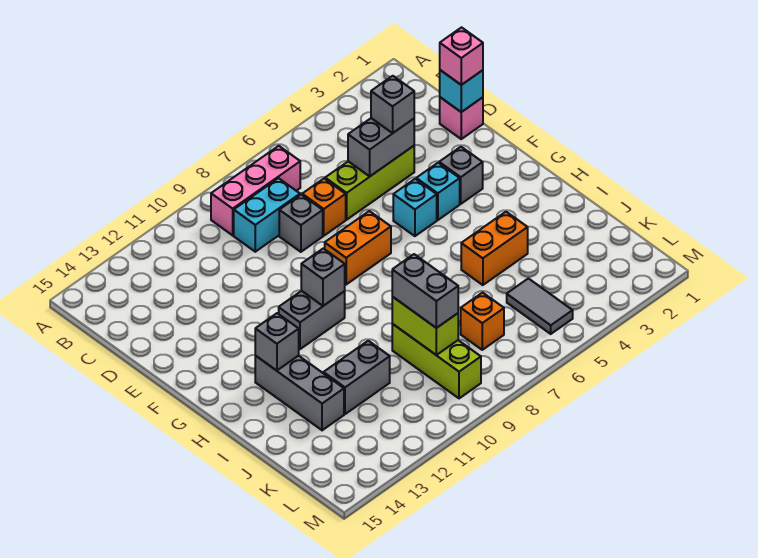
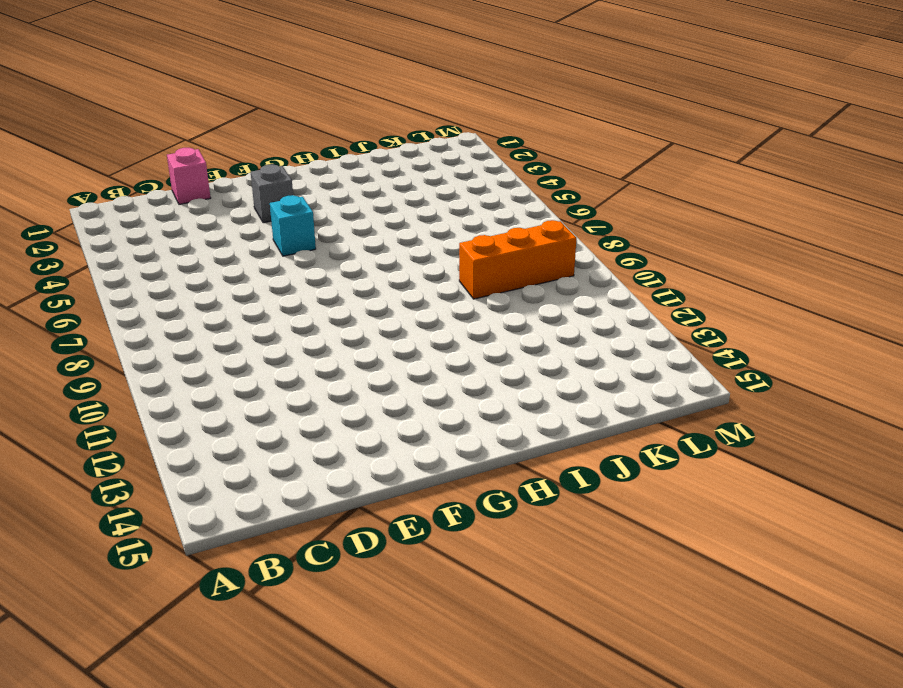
orange brick J9:L9 level 1 -> lime brick J9:L9 level 1
none -> pink brick B7:B9 level 1
none -> cyan brick C8:C9 level 1
none -> lime brick D4:D6 level 1

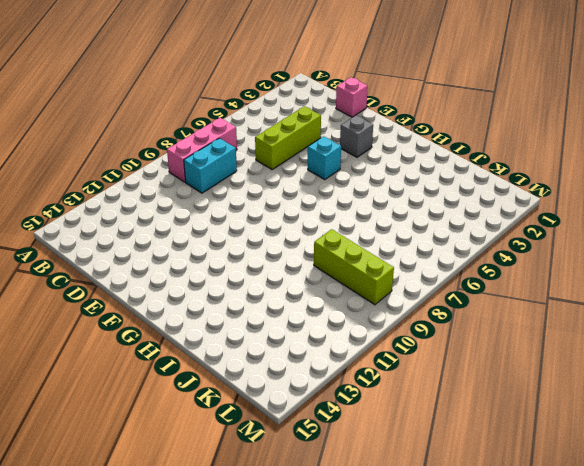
none -> orange brick D7 level 1
none -> grey brick D8 level 1
none -> cyan brick F4 level 1

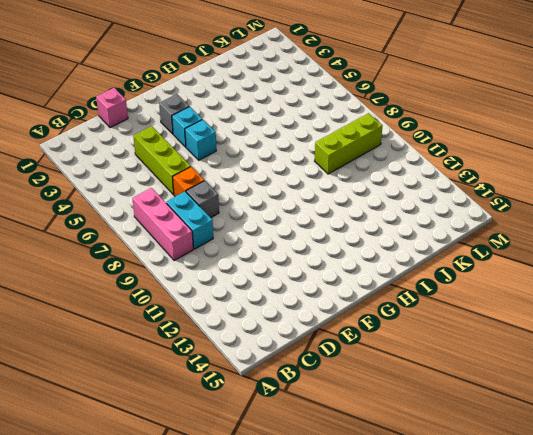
none -> orange brick F7:F8 level 1
none -> grey brick G10:G11 level 1
none -> grey brick H13:J13 level 1

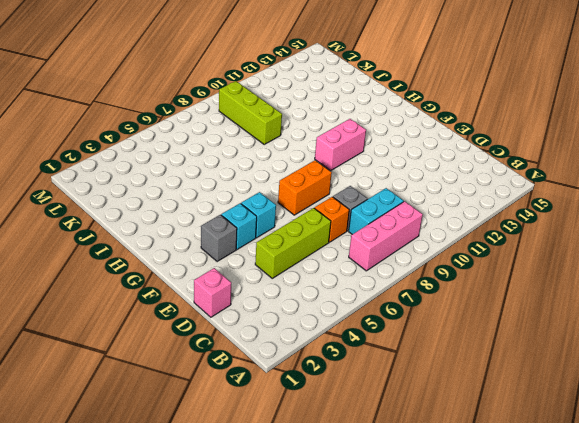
pink brick G10:G11 level 1 -> grey brick G10:G11 level 1
none -> grey brick H13:J13 level 1
none -> orange brick I4:I5 level 1
none -> grey brick J11:J12 level 1

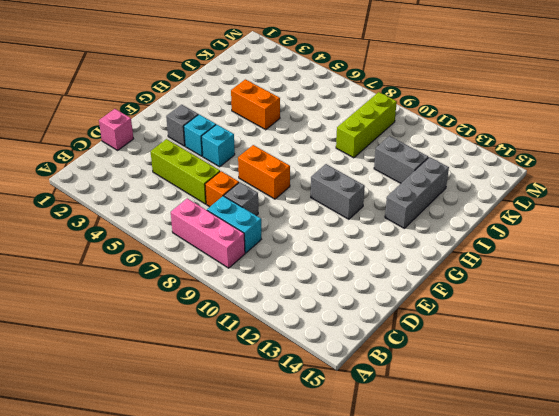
none -> grey tile K5:L5 level 1
none -> orange brick K7 level 1
none -> cyan brick D1 level 2

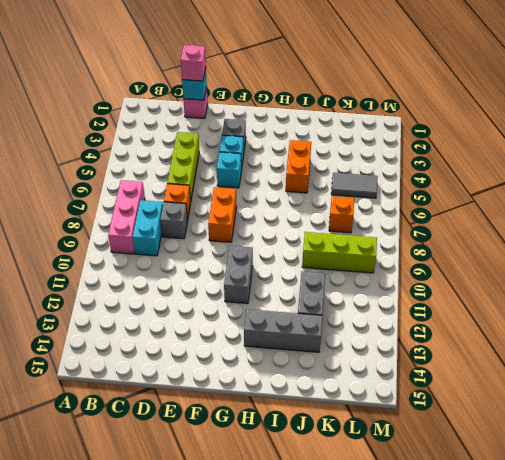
none -> grey brick D4:D5 level 2
none -> grey brick G10 level 2
none -> grey brick H13 level 2

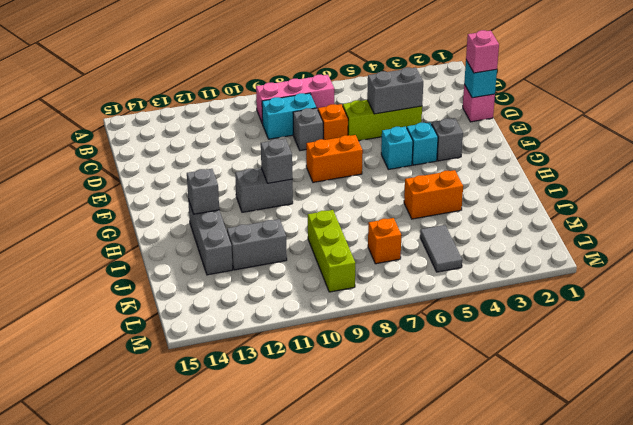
none -> lime brick J9:K9 level 2
none -> grey brick D4 level 3
none -> grey brick J9:K9 level 3

